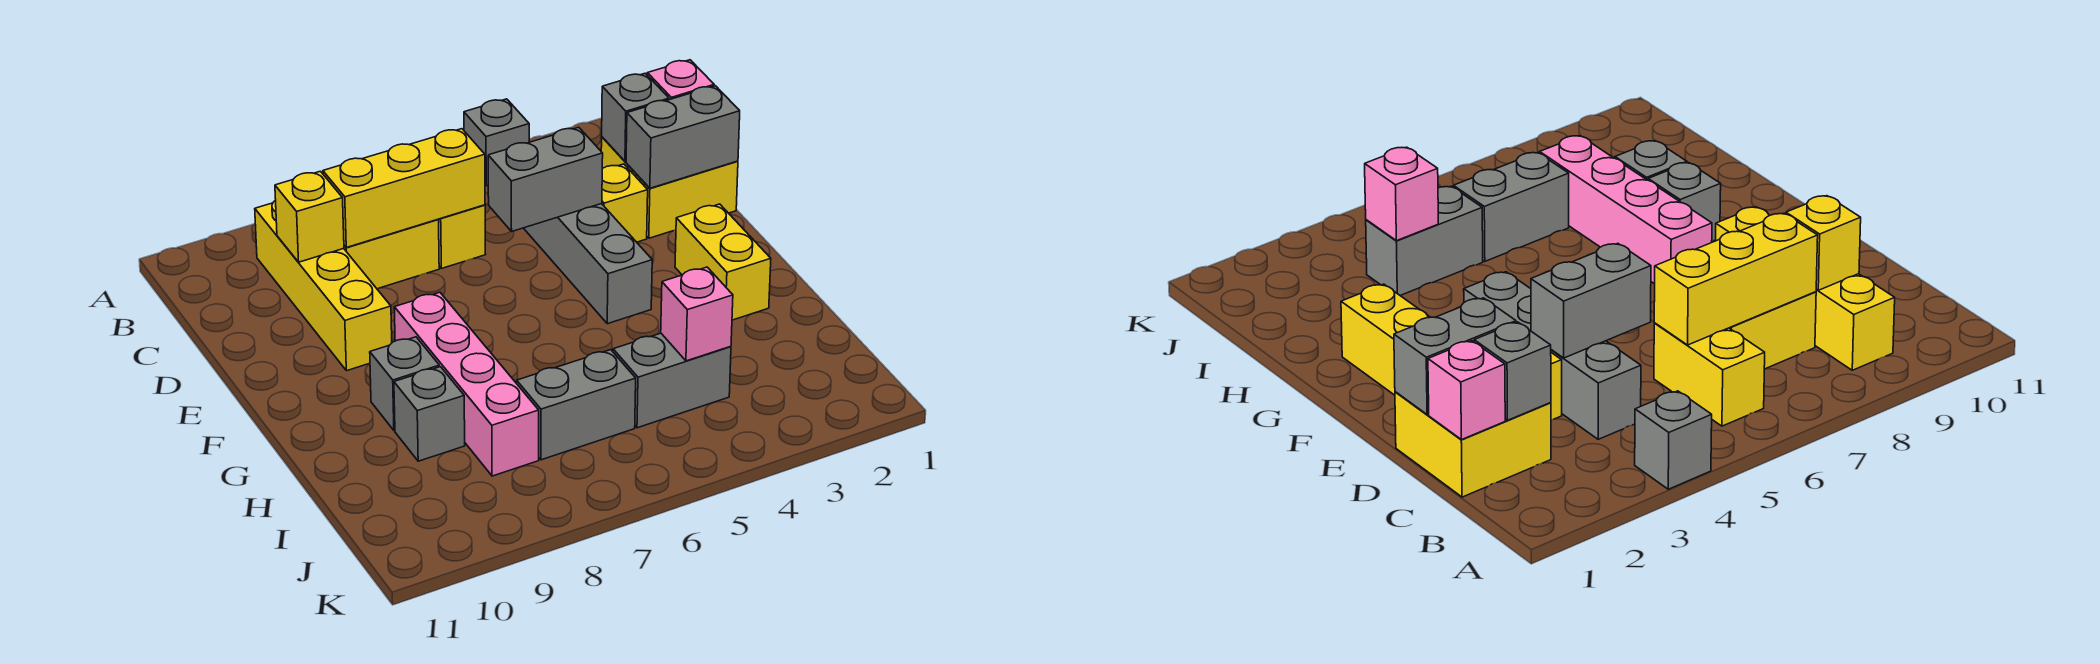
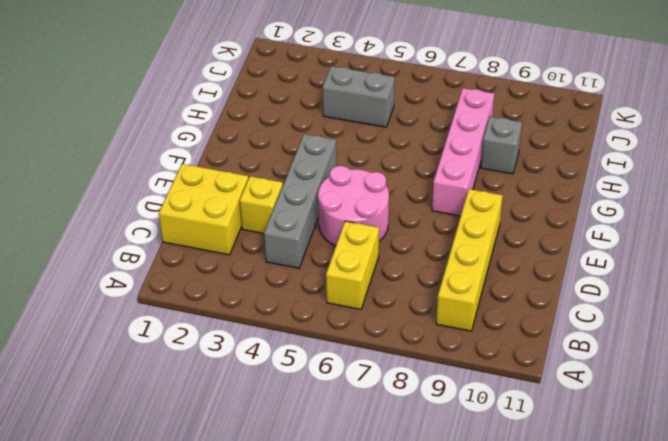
pink round brick D5:E6 level 1 -> none
none -> grey brick A4 level 1
none -> yellow brick C7:C8 level 1
none -> yellow brick F2:G2 level 1

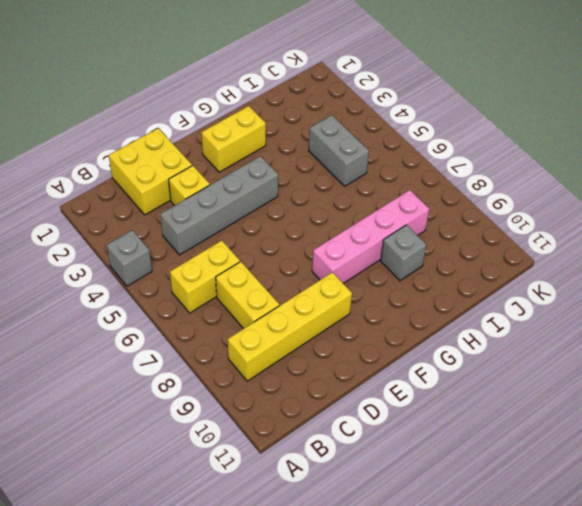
none -> grey brick G9 level 1
none -> grey brick I6:I7 level 1
none -> pink brick C1 level 2

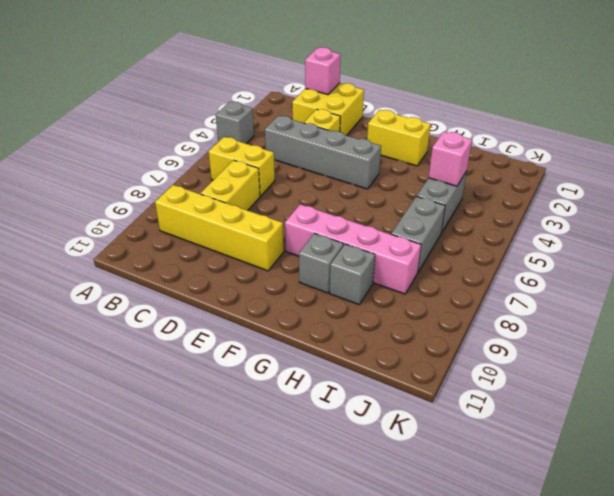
none -> grey brick C2 level 2
none -> yellow brick C6:C8 level 2
none -> yellow brick C9 level 2

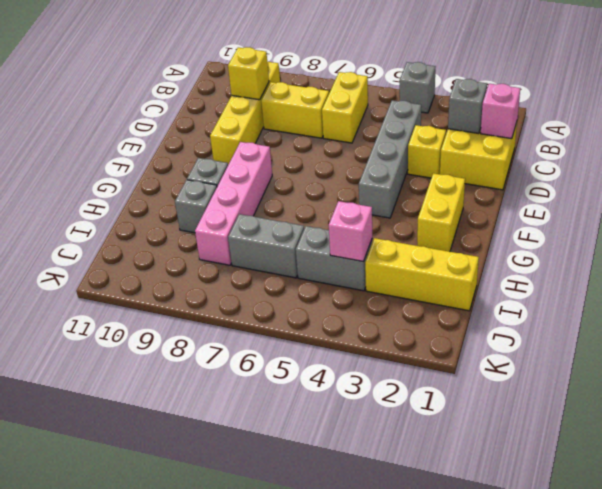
yellow brick I1:I3 level 1 -> yellow brick C6:C8 level 2
none -> grey brick D1:D2 level 2
none -> grey brick D4:D5 level 2

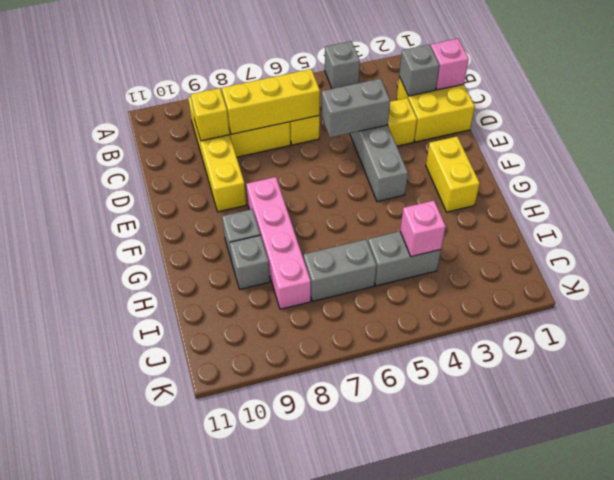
none -> grey brick D1:D2 level 2

